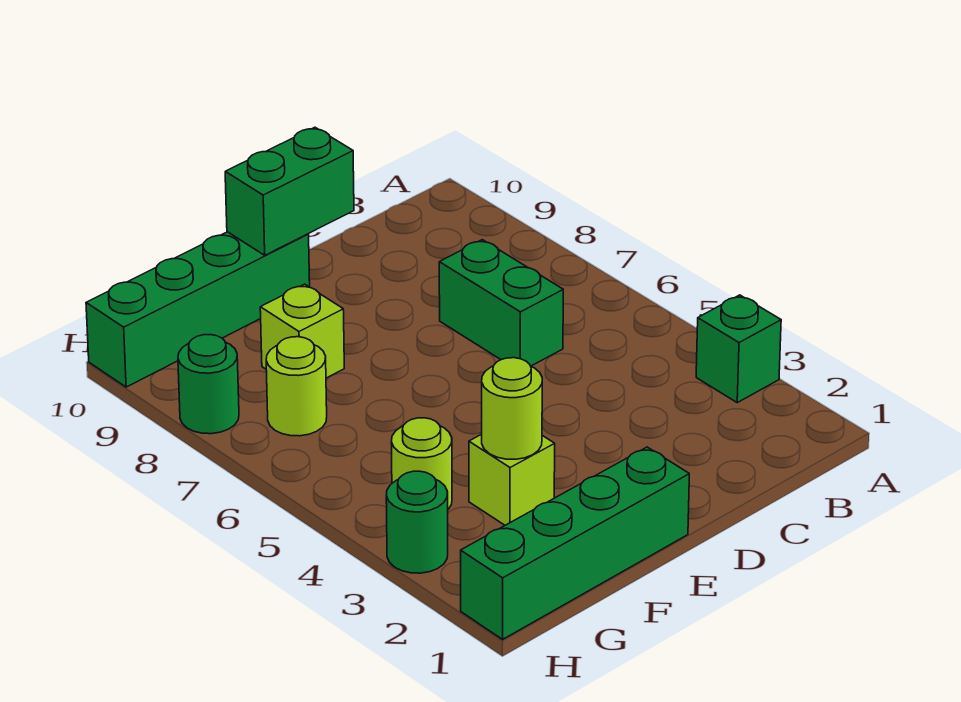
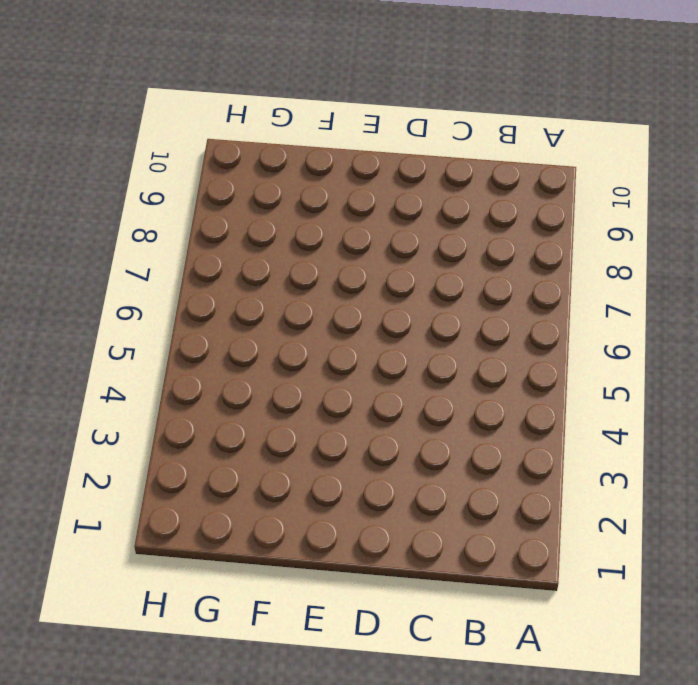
none -> green brick A3 level 1
none -> green brick C6:C7 level 1
none -> green brick E1:H1 level 1

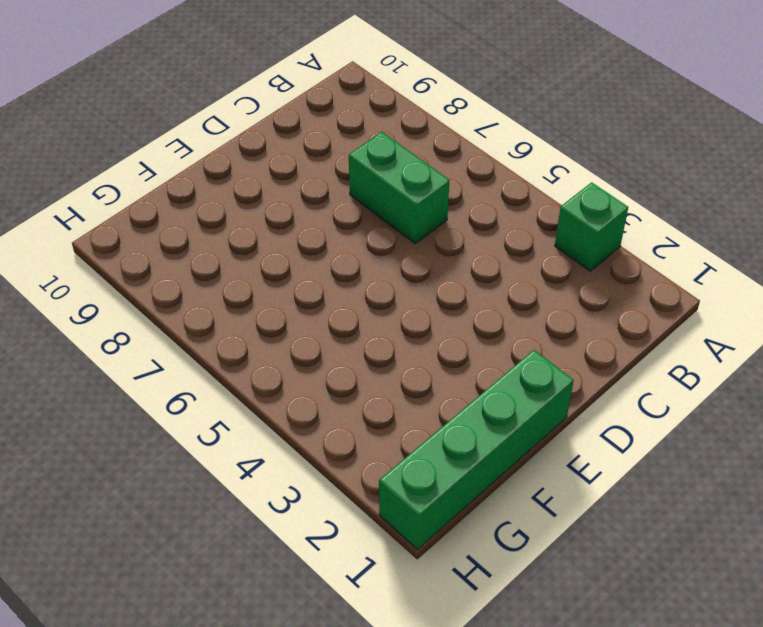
none -> green brick E10:H10 level 1
none -> lime brick F3 level 1
none -> lime brick F8 level 1

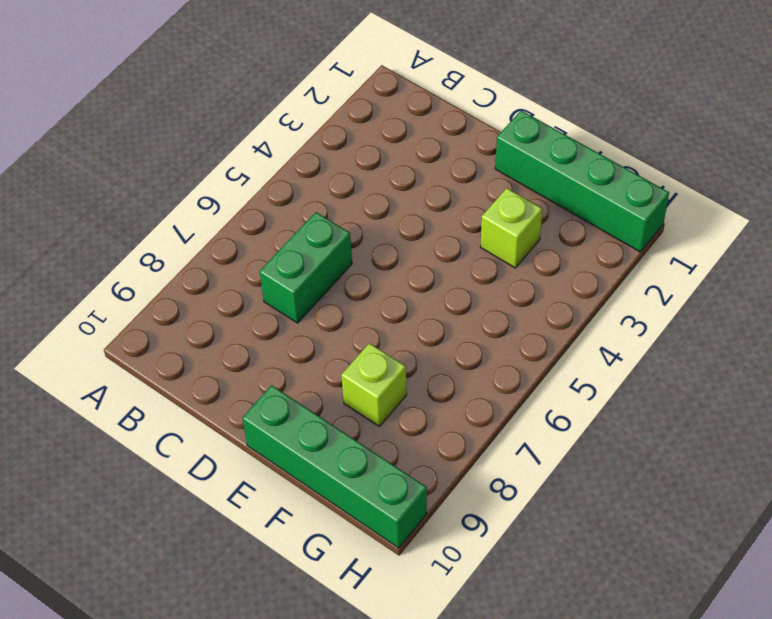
none -> green brick A3 level 1
none -> lime round brick G4 level 1
none -> lime round brick G7 level 1

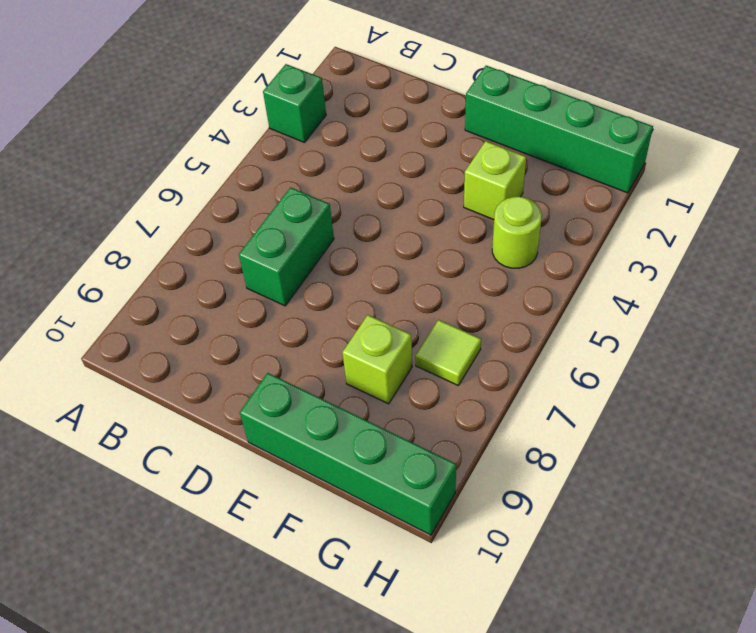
lime tile G7 level 1 -> lime round brick G7 level 1
none -> green round brick H3 level 1
none -> green round brick H8 level 1
none -> green brick D10:E10 level 2

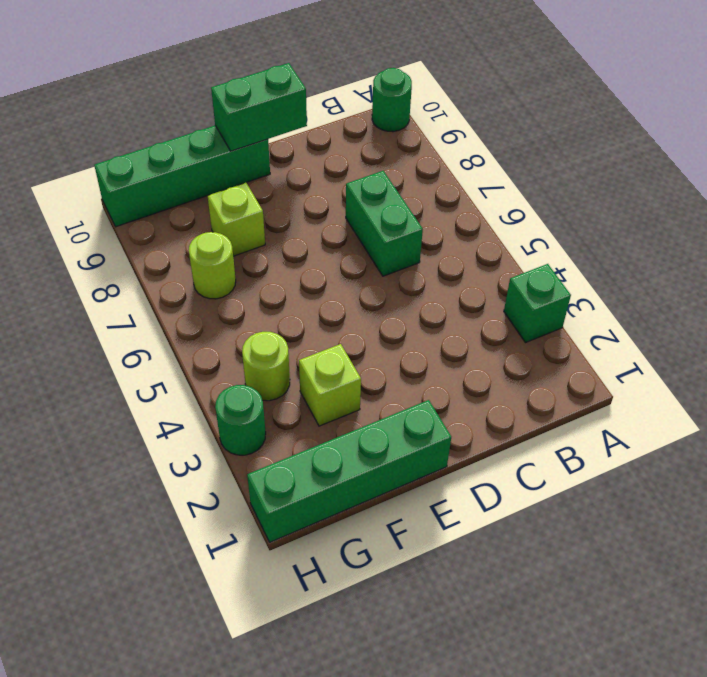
green round brick A10 level 1 -> green round brick H8 level 1
none -> lime round brick F3 level 2

